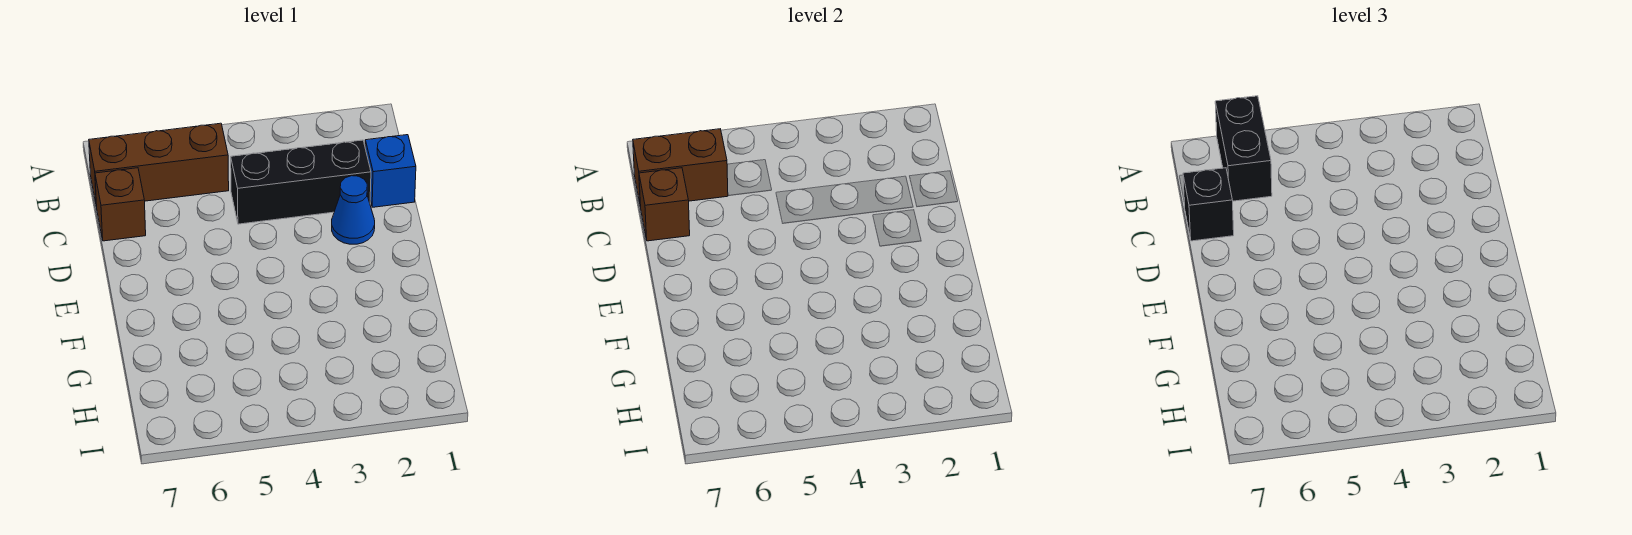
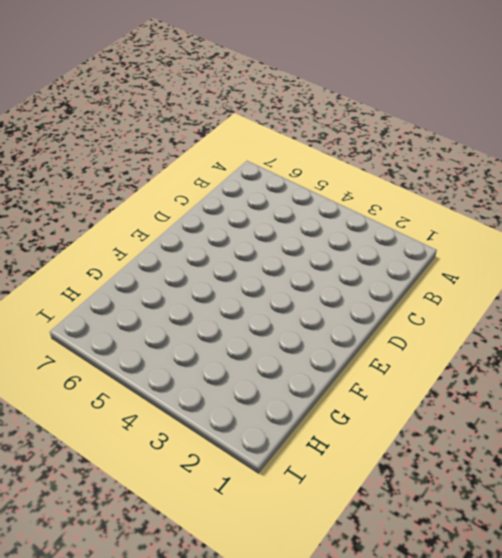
none -> brown brick B5:B7 level 1
none -> blue brick C1 level 1

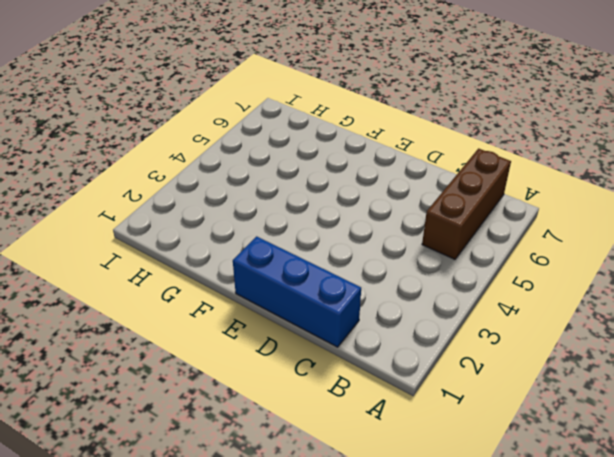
blue brick C1:E1 level 1 -> blue brick C1 level 1
none -> black brick C2:C4 level 1
none -> brown brick C7 level 1

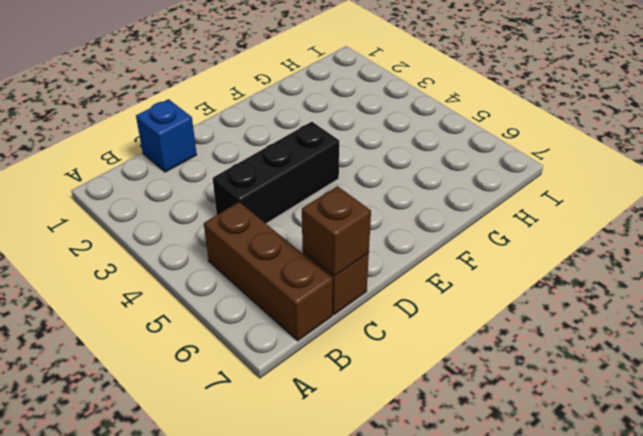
black brick C4:E4 level 1 -> black brick C2:C4 level 1
none -> blue cone D2 level 1
none -> brown brick B6:B7 level 2

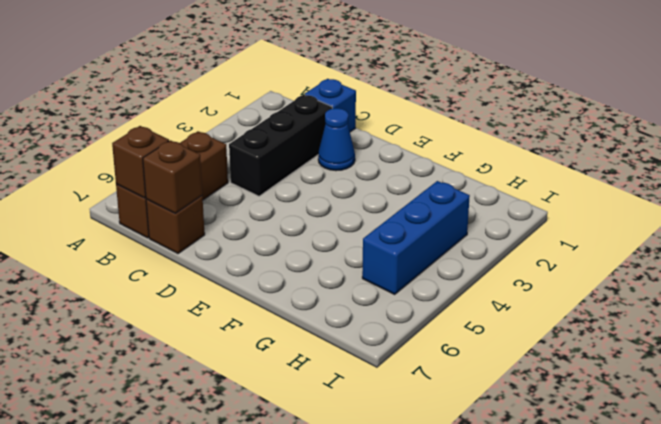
brown brick B7 level 2 -> brown brick B6:B7 level 2
blue brick H3:H5 level 1 -> none
none -> black brick A6:B6 level 3
none -> black brick C7 level 3

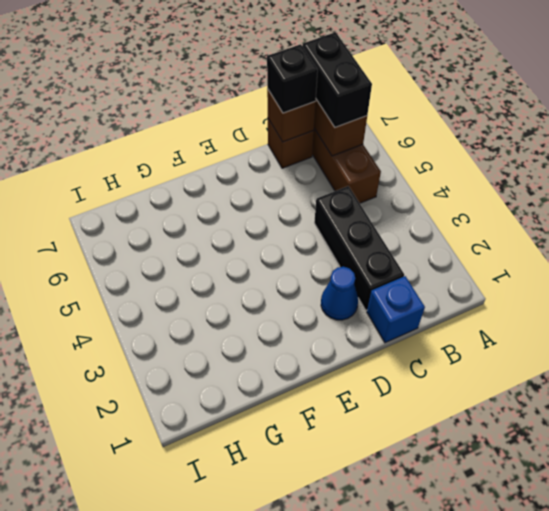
black brick B6:B7 level 3 -> black brick A6:B6 level 3

